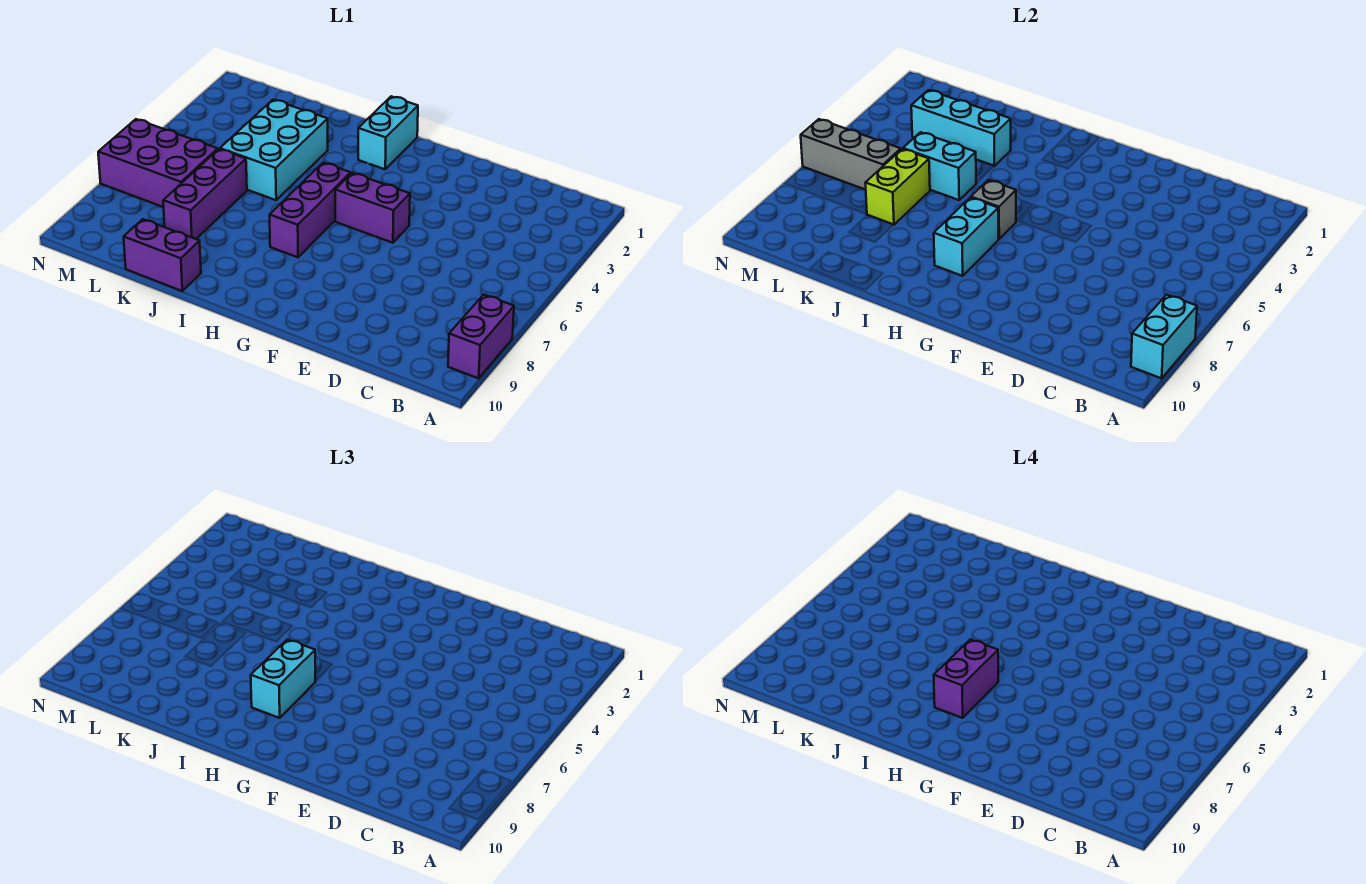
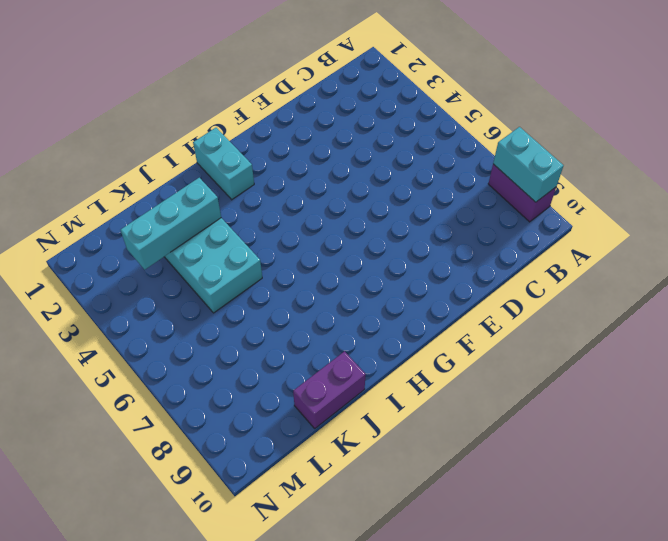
none -> purple brick F5:G5 level 1
none -> purple brick H5:H7 level 1
none -> purple brick K6:K8 level 1

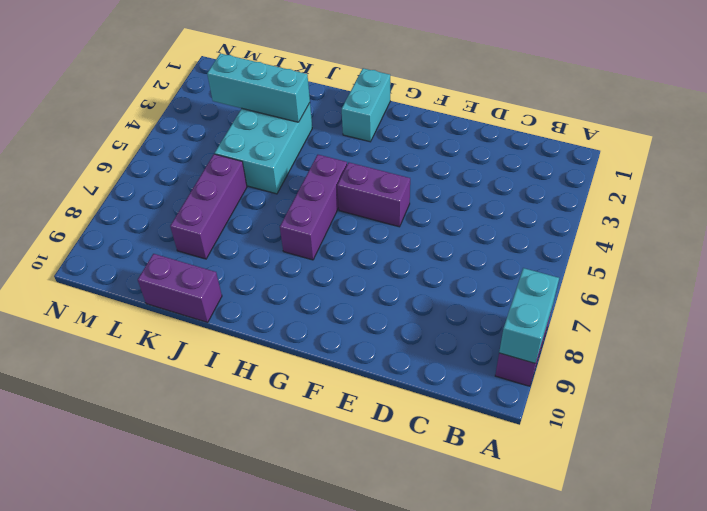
none -> purple brick L6:N7 level 1
none -> grey brick H6 level 2
none -> cyan brick H7:H8 level 2

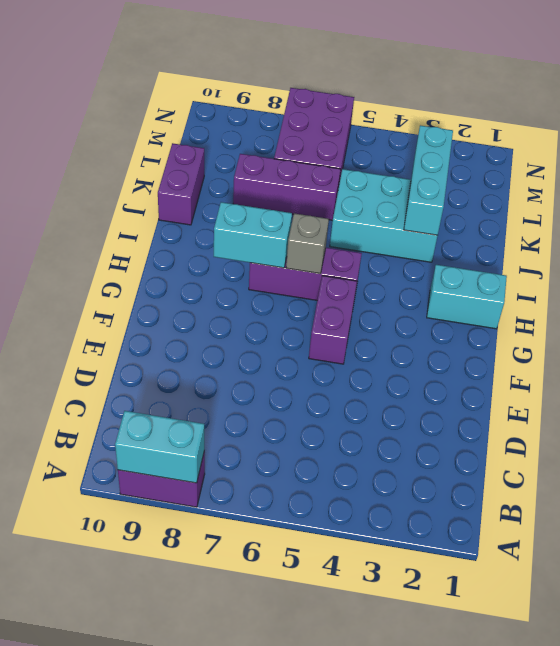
none -> cyan brick J5:K5 level 2
none -> lime brick K6:K7 level 2
none -> grey brick L6:N6 level 2

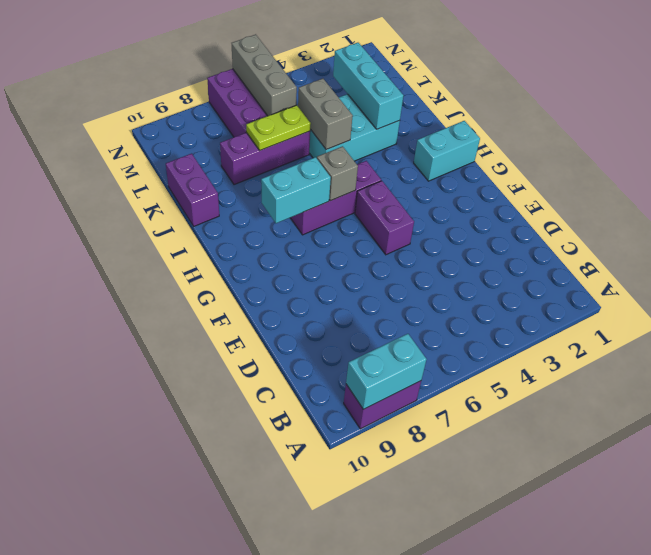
grey brick J5:K5 level 2 -> cyan brick J5:K5 level 2
lime plate K6:K7 level 2 -> lime brick K6:K7 level 2
none -> cyan brick H7:H8 level 3
none -> purple brick H7:H8 level 4

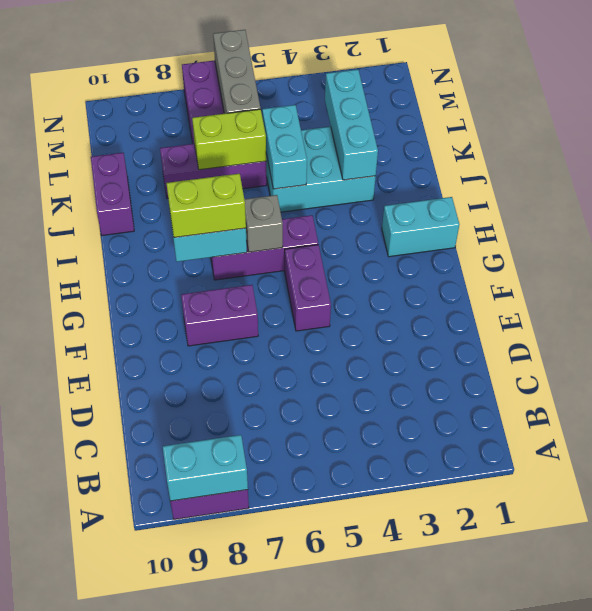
purple brick F7:F8 level 1 -> purple brick H7:H8 level 4
lime brick H7:H8 level 3 -> cyan brick H7:H8 level 3

